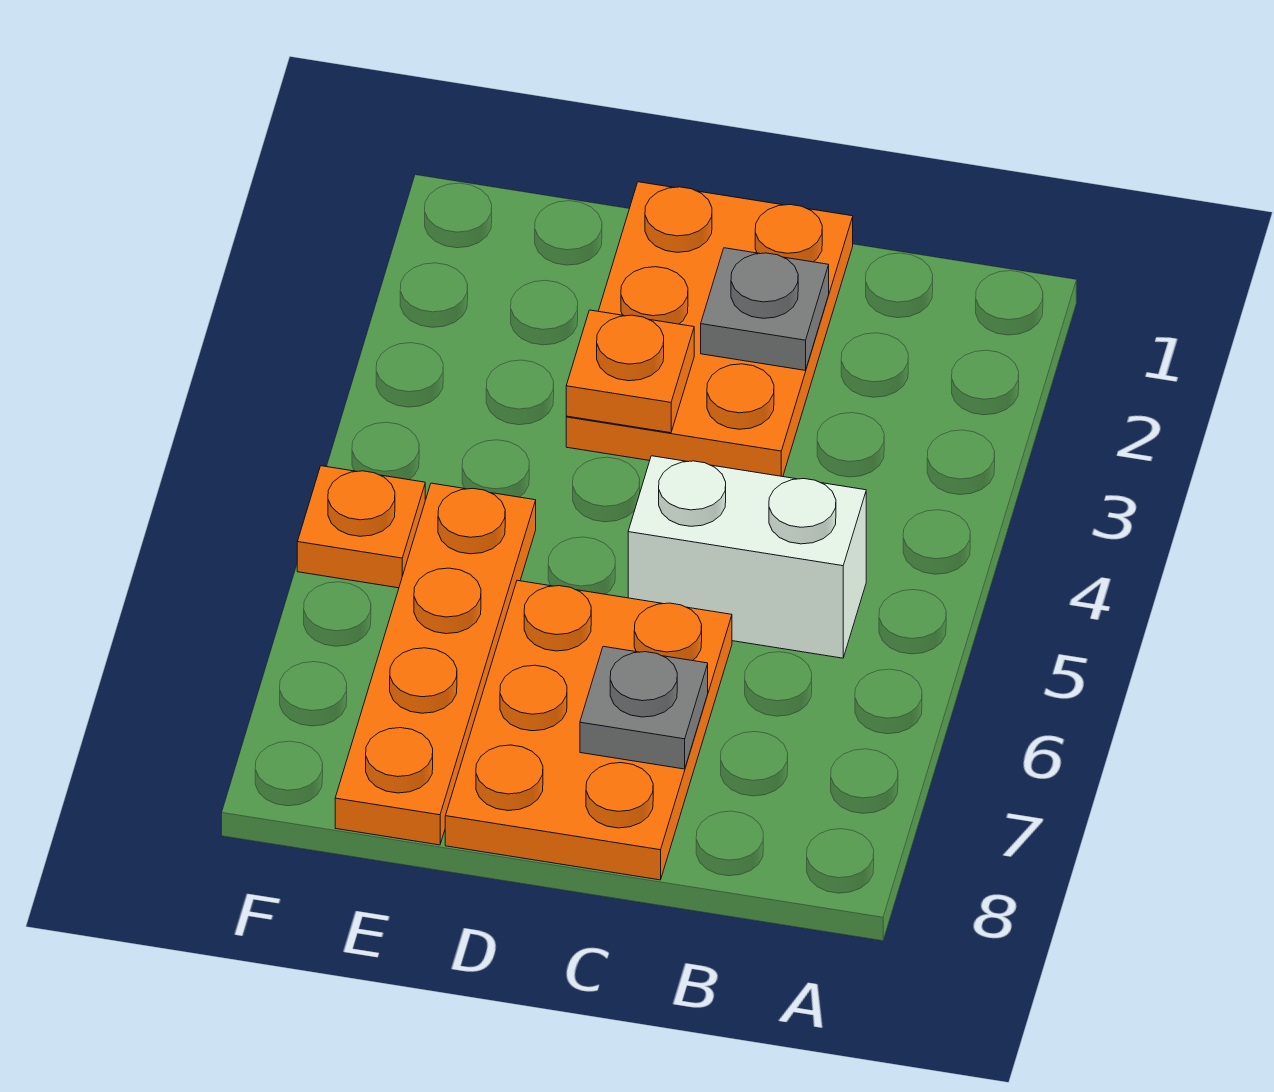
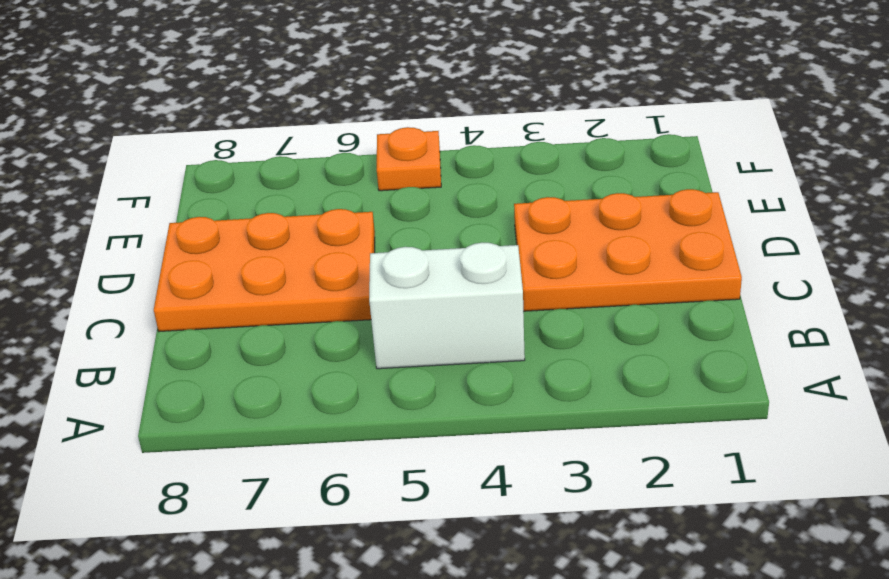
white brick B4:B5 level 1 -> white brick B5:C5 level 1
none -> orange plate E5:E8 level 1
none -> grey plate C2 level 2

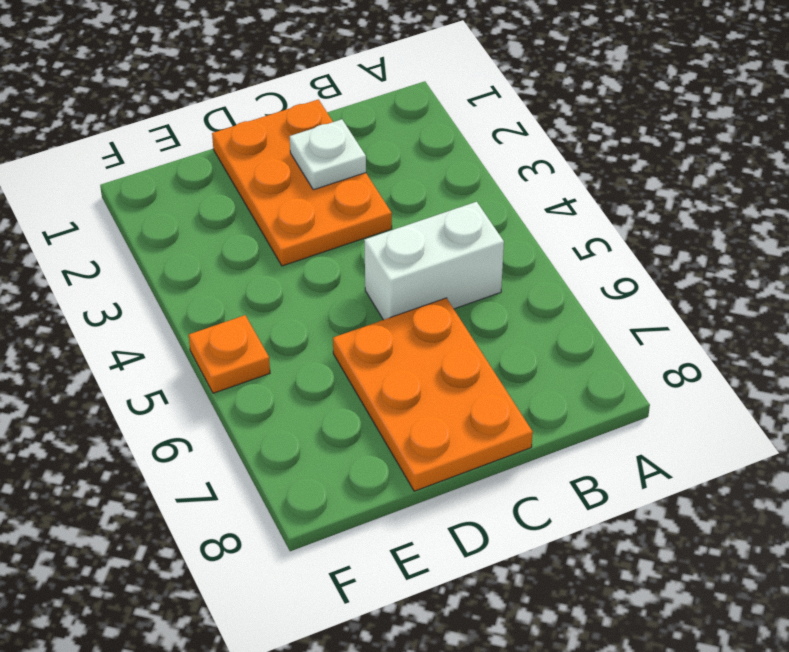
white plate C2 level 2 -> grey plate C2 level 2
none -> orange plate E5:E8 level 1
none -> grey plate C7 level 2

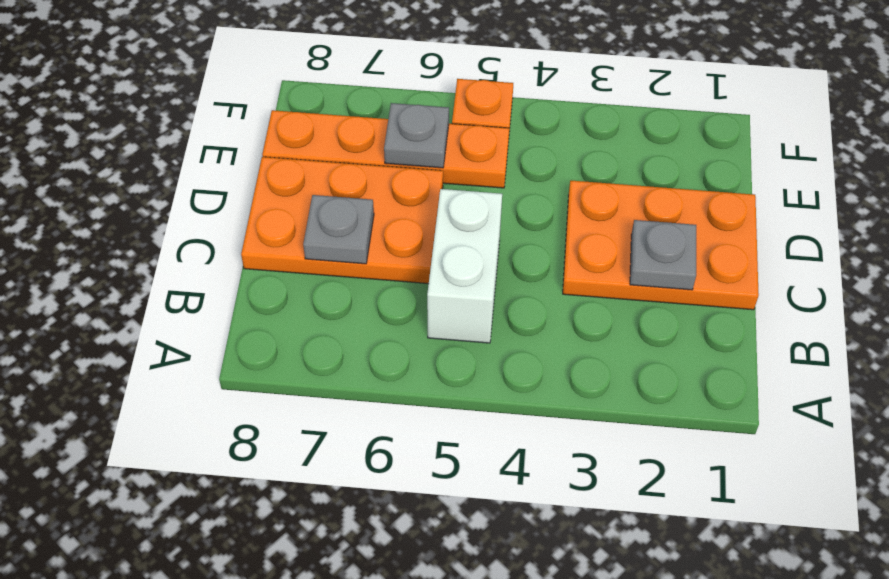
grey plate E6 level 2 -> none
none -> orange plate D3 level 2

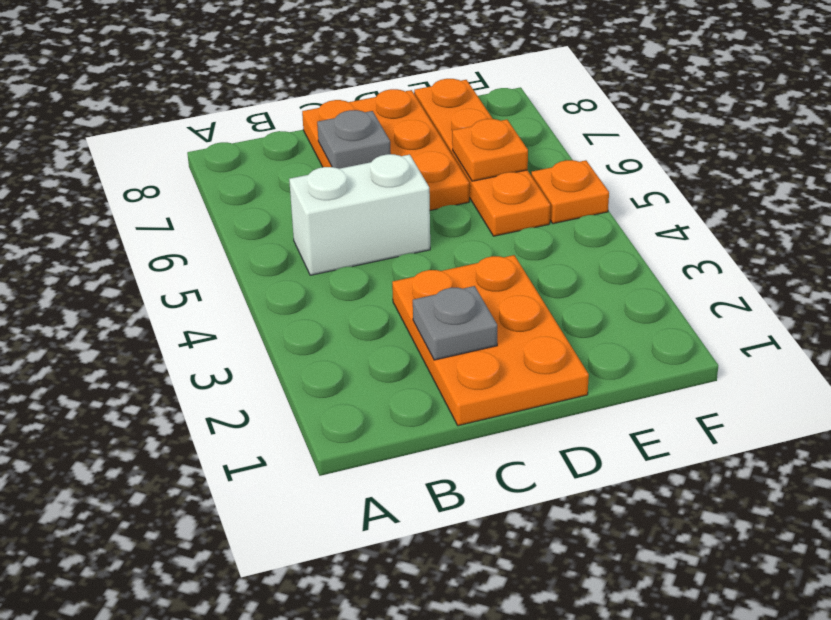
orange plate E6 level 2 -> orange plate D3 level 2

